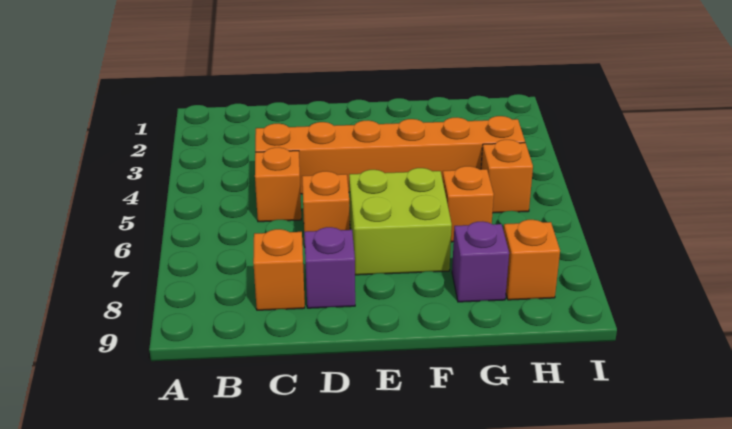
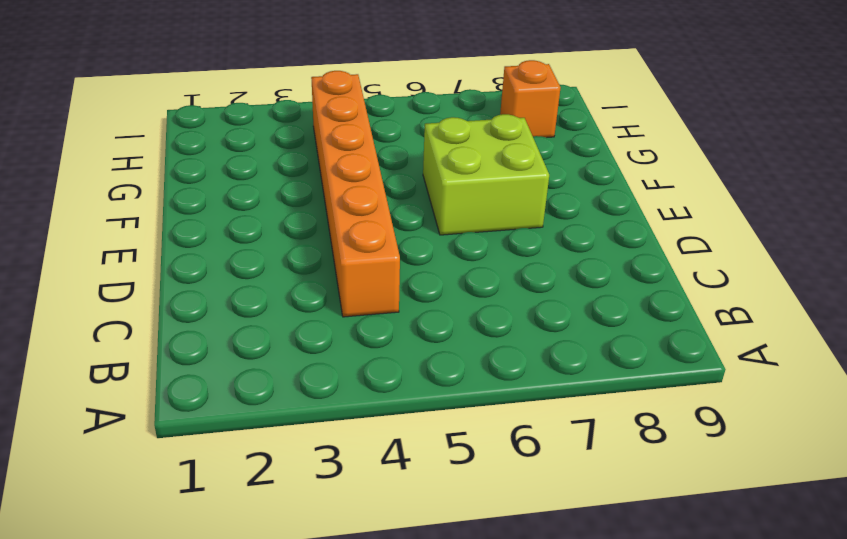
none -> orange brick C5 level 1
none -> orange brick C8 level 1

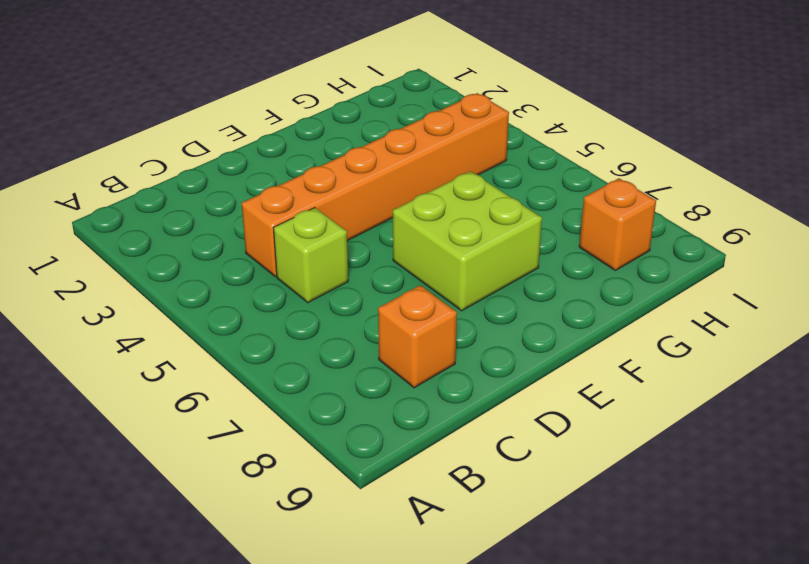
lime brick C5 level 1 -> orange brick C5 level 1
none -> orange brick D6 level 1
none -> purple brick D8 level 1

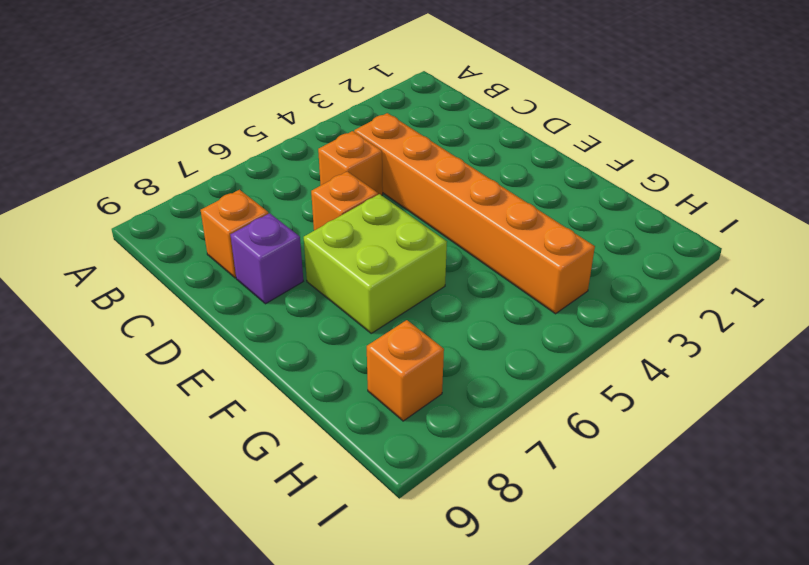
none -> orange brick G6 level 1
none -> purple brick G8 level 1

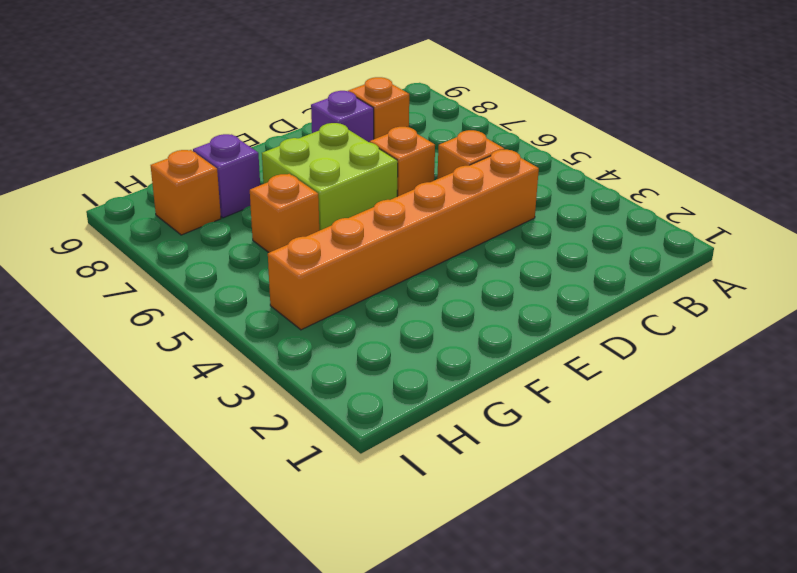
none -> orange brick H5 level 1

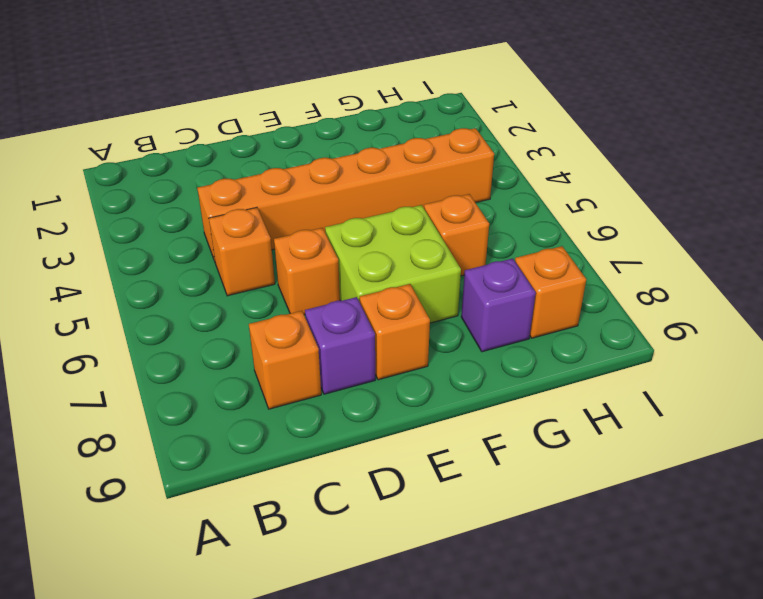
orange brick E8 level 1 -> orange brick H5 level 1

